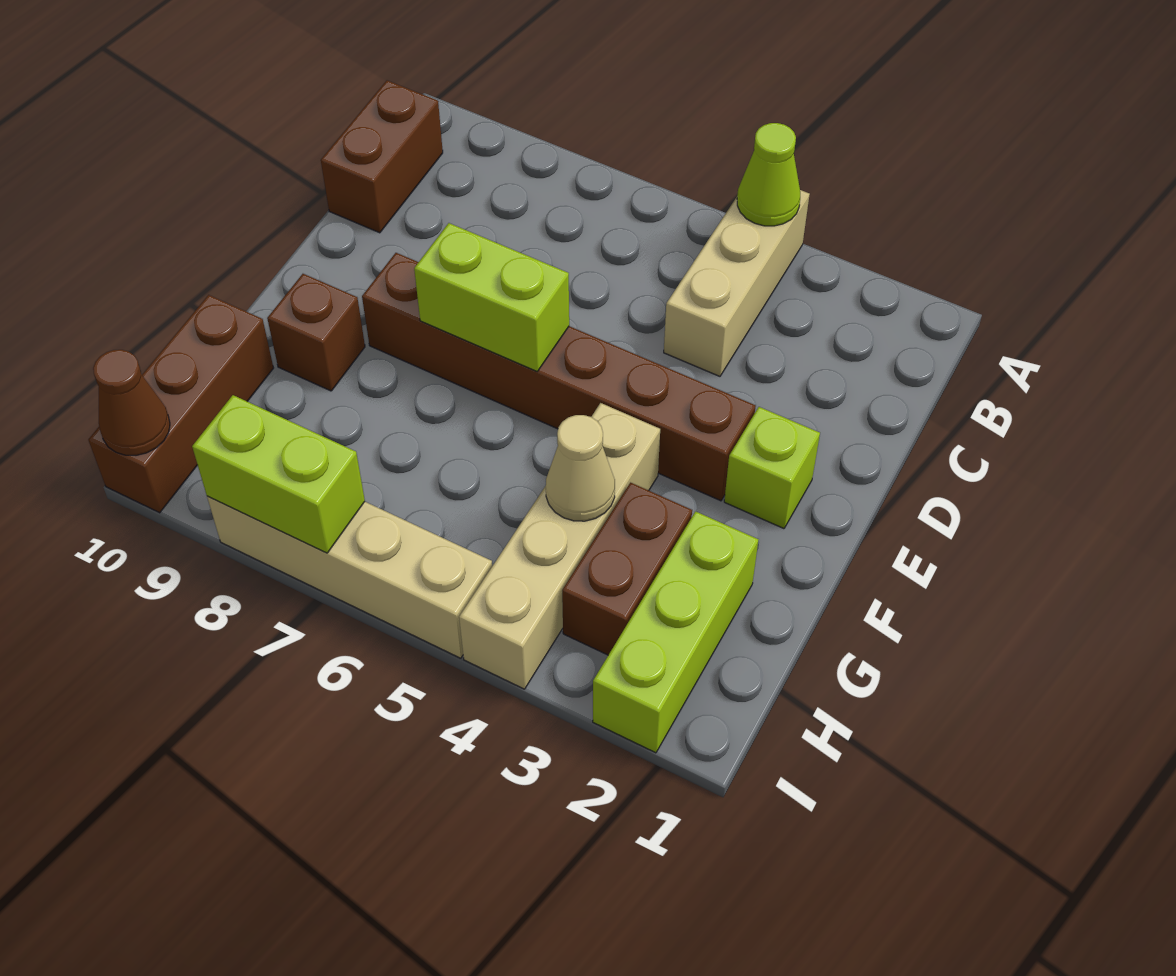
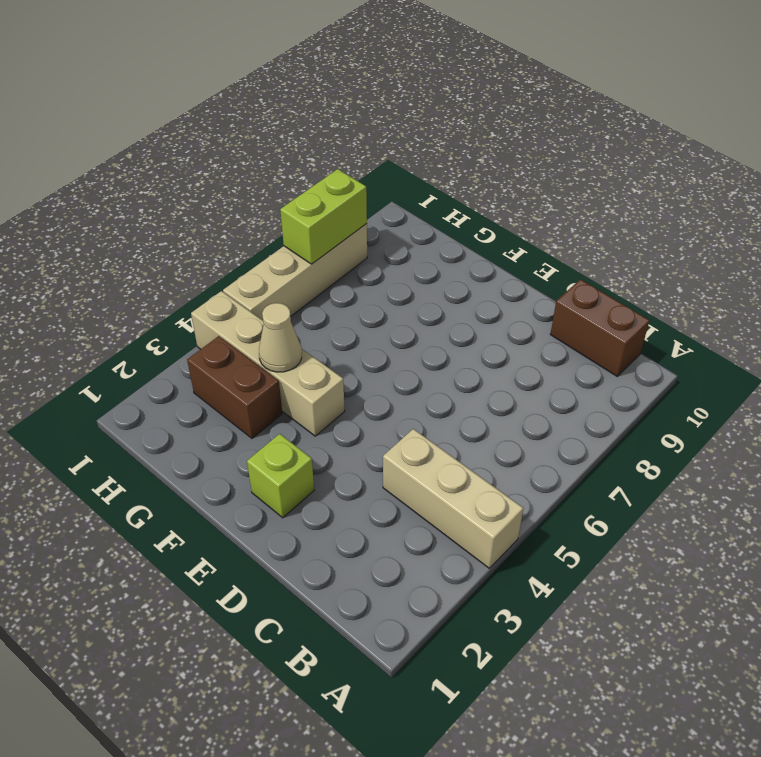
none -> brown brick E3:E8 level 1
none -> brown brick F9 level 1
none -> lime brick G2:I2 level 1

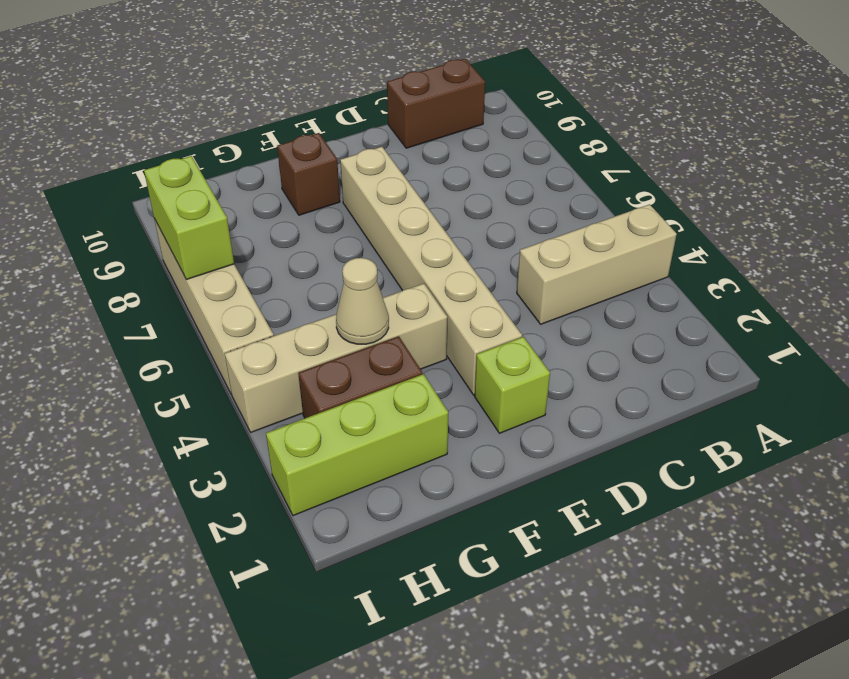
tan brick E3:E8 level 1 -> brown brick E3:E8 level 1
none -> brown brick G10:I10 level 1
none -> lime cone A4 level 2
none -> lime brick E6:E7 level 2

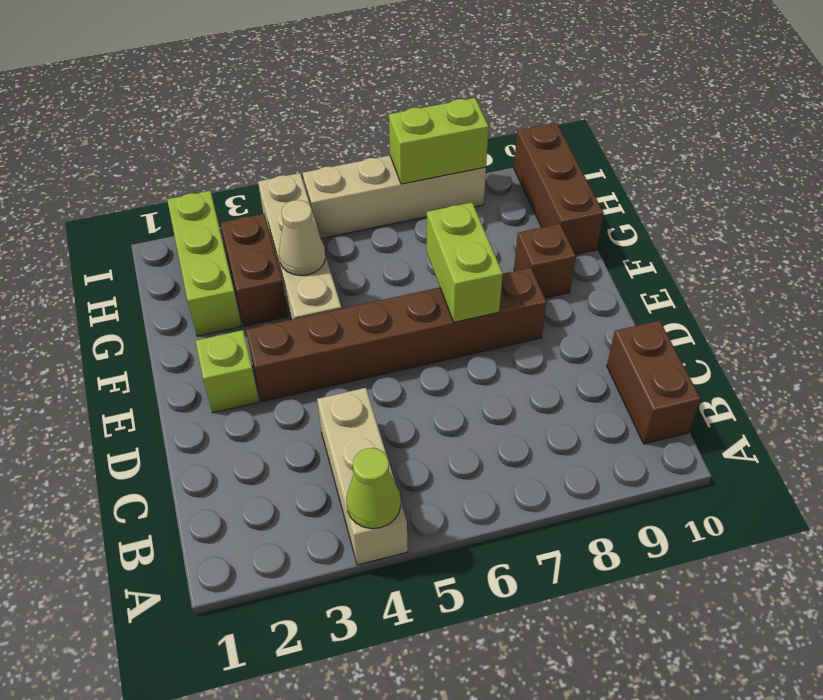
lime brick E7:F7 level 2 -> lime brick E6:E7 level 2
none -> brown cone I10 level 2

